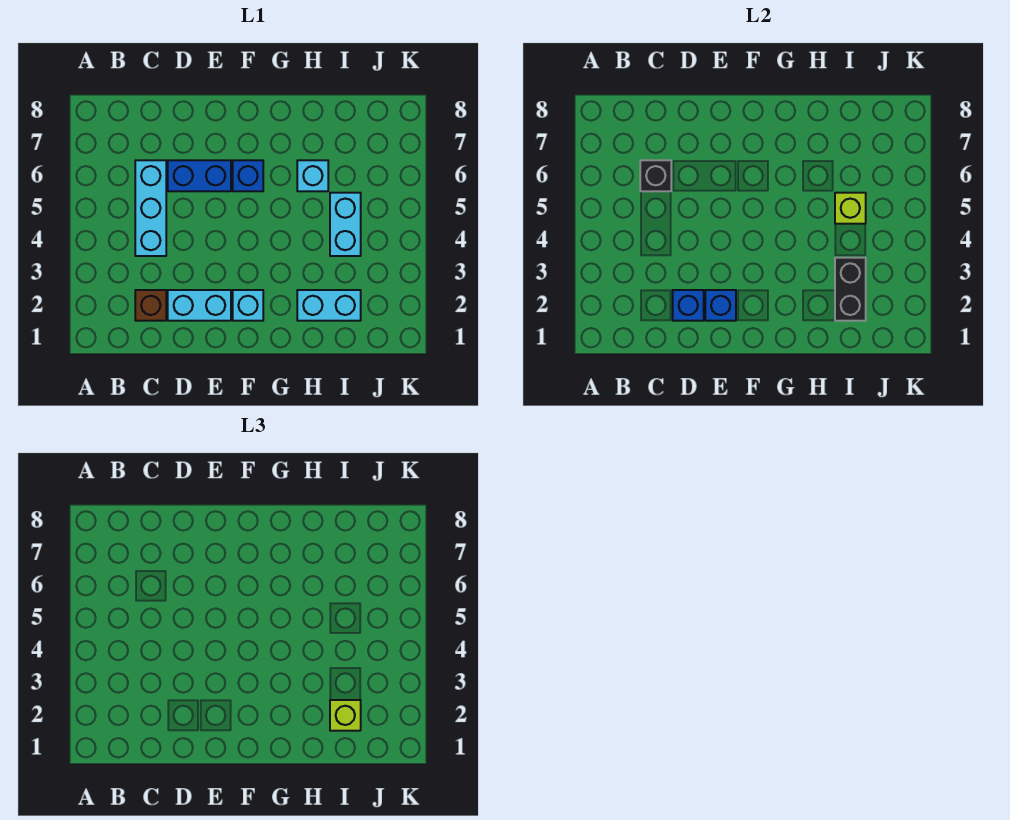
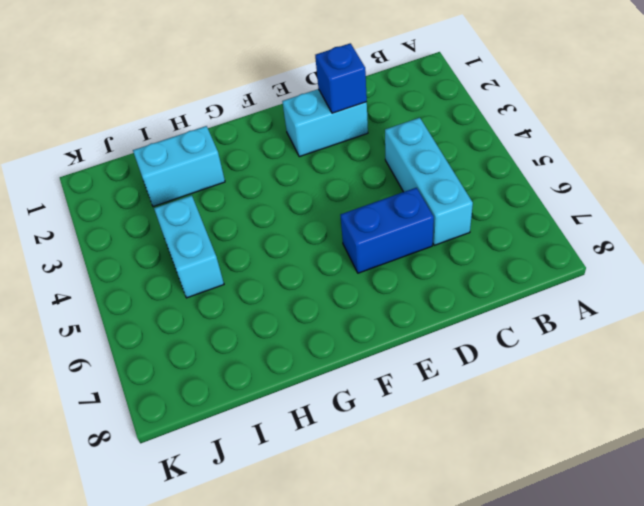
none -> brown brick C2 level 1
none -> cyan brick F2 level 1
none -> blue brick F6 level 1

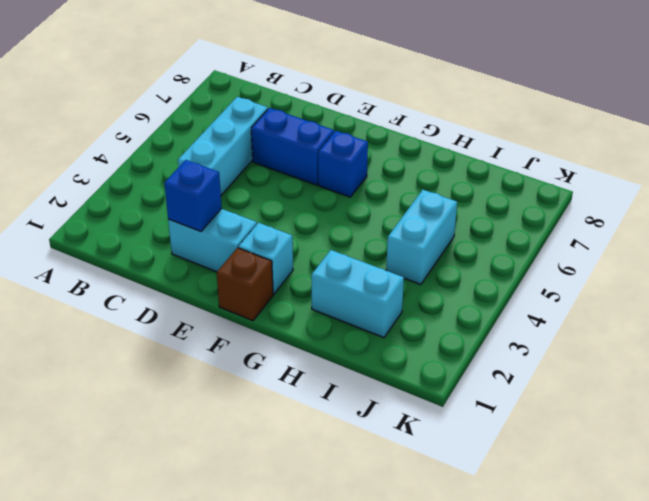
brown brick F1 level 1 -> brown brick C2 level 1
none -> cyan brick H6 level 1
none -> black brick C6 level 2
none -> blue brick E2 level 2

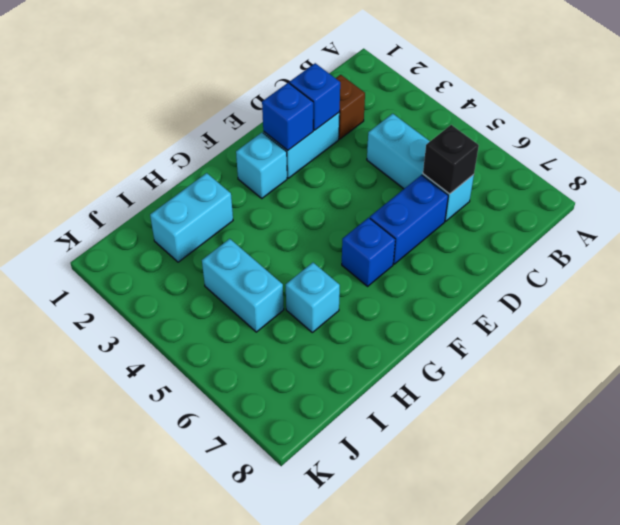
none -> black brick I2:I3 level 2
none -> lime brick I5 level 2
none -> lime brick I2 level 3

